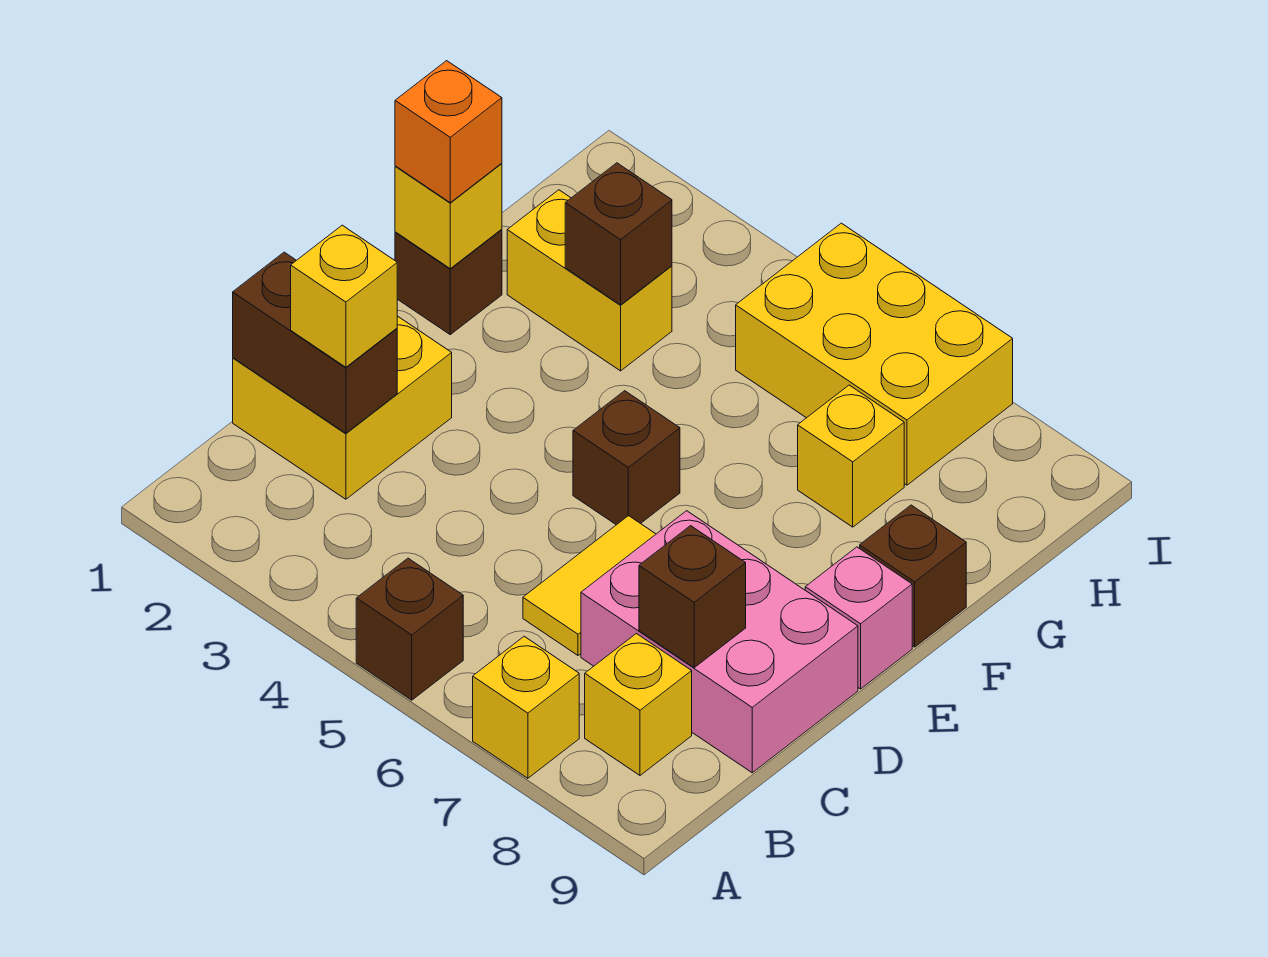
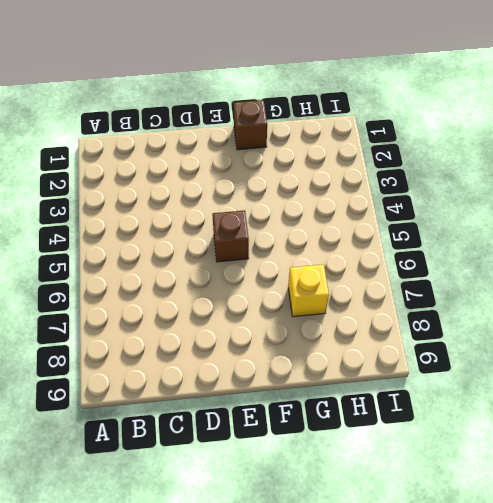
none -> brown brick A5 level 1
none -> yellow brick A7 level 1
none -> yellow brick B8 level 1

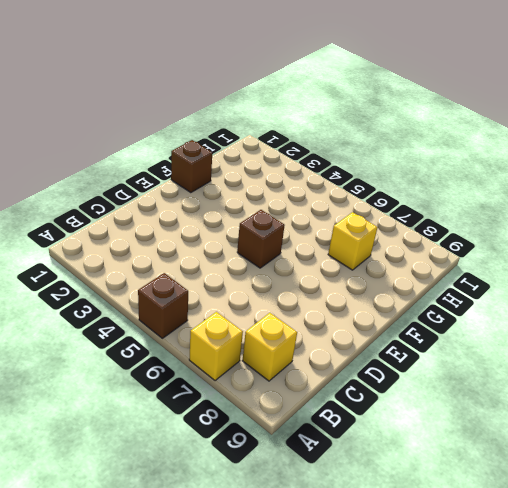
none -> yellow brick C1:D2 level 1
none -> yellow tile C6:D6 level 1
none -> pink brick C7:D9 level 1

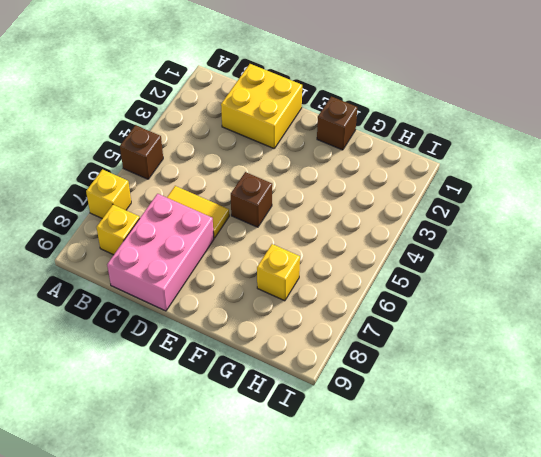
none -> pink brick E9 level 1
none -> brown brick F9 level 1
none -> yellow brick G2:G3 level 1

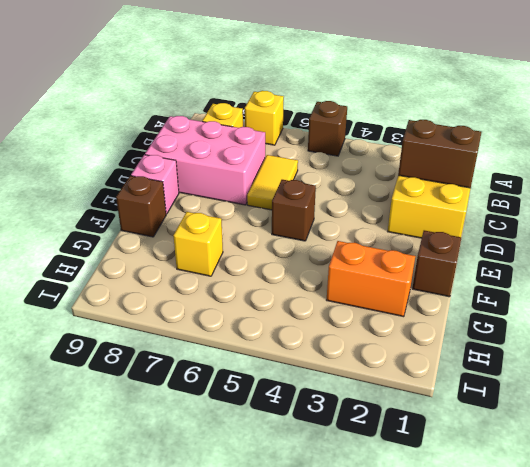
orange brick G2:G3 level 1 -> yellow brick G2:G3 level 1
none -> yellow brick H5:I7 level 1
none -> brown brick C8 level 2
none -> yellow brick F1 level 2

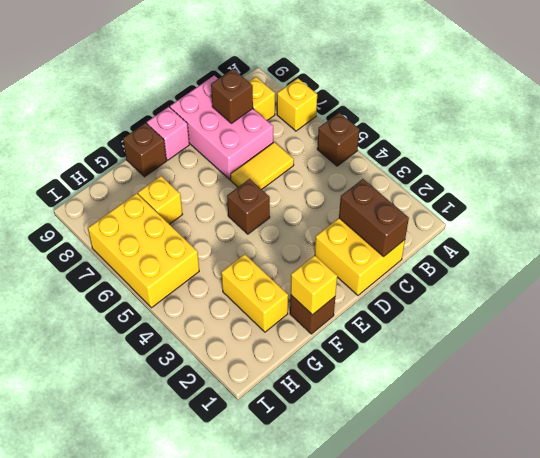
none -> brown brick G3 level 2
none -> yellow brick C2 level 3
none -> orange brick F1 level 3

